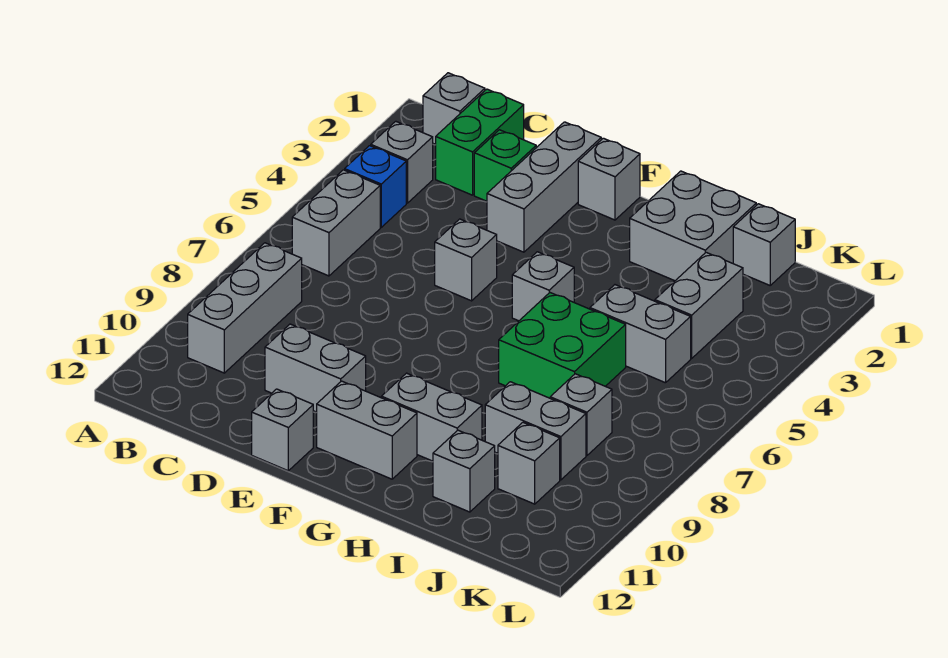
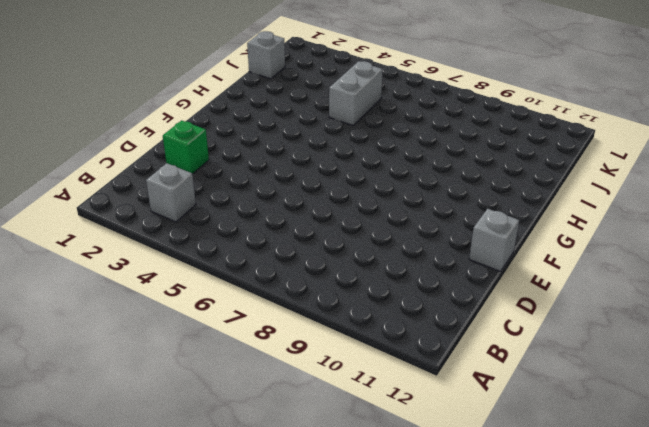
none -> grey brick B1 level 1
none -> blue brick B4 level 1
none -> grey brick B5:B6 level 1

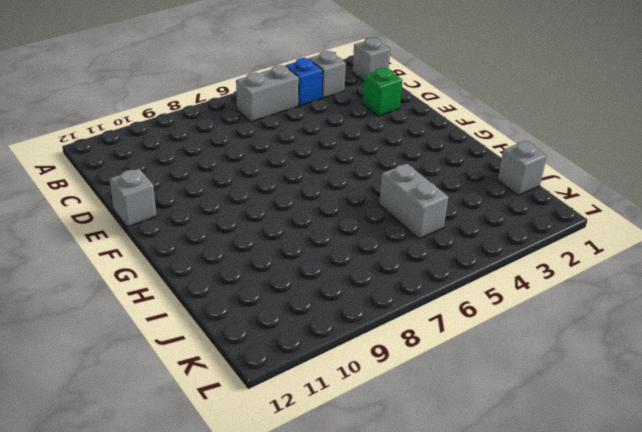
none -> grey brick B8:B10 level 1
none -> green brick C1:C2 level 1
none -> grey brick D10:E10 level 1

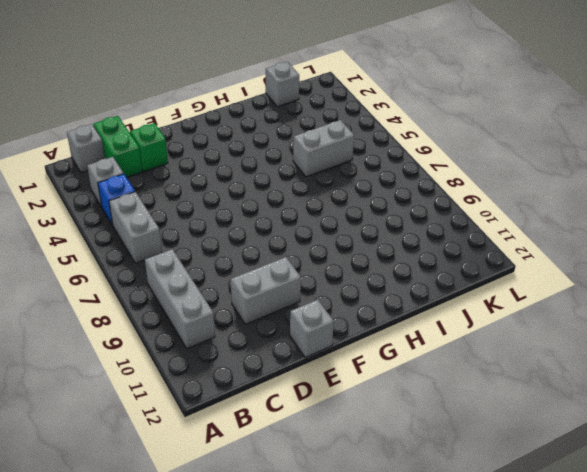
none -> grey brick E1:E3 level 1
none -> grey brick E5 level 1
none -> grey brick F1 level 1

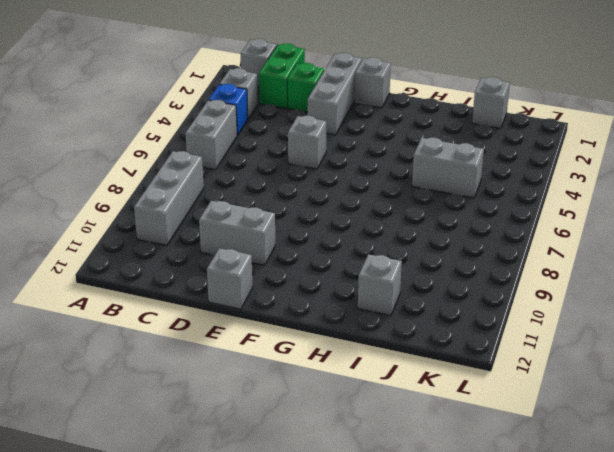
none -> grey brick F11:G11 level 1
none -> grey brick G5 level 1
none -> grey brick G10:H10 level 1

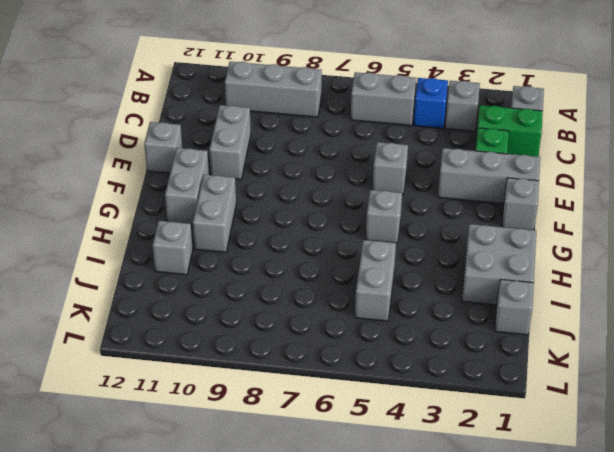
none -> green brick H6:I7 level 1
none -> grey brick I9:J9 level 1
none -> grey brick J3:J4 level 1

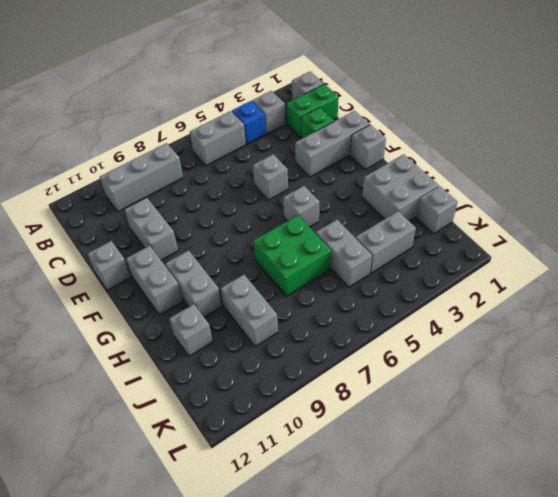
none -> grey brick J8 level 1
none -> grey brick J10 level 1

